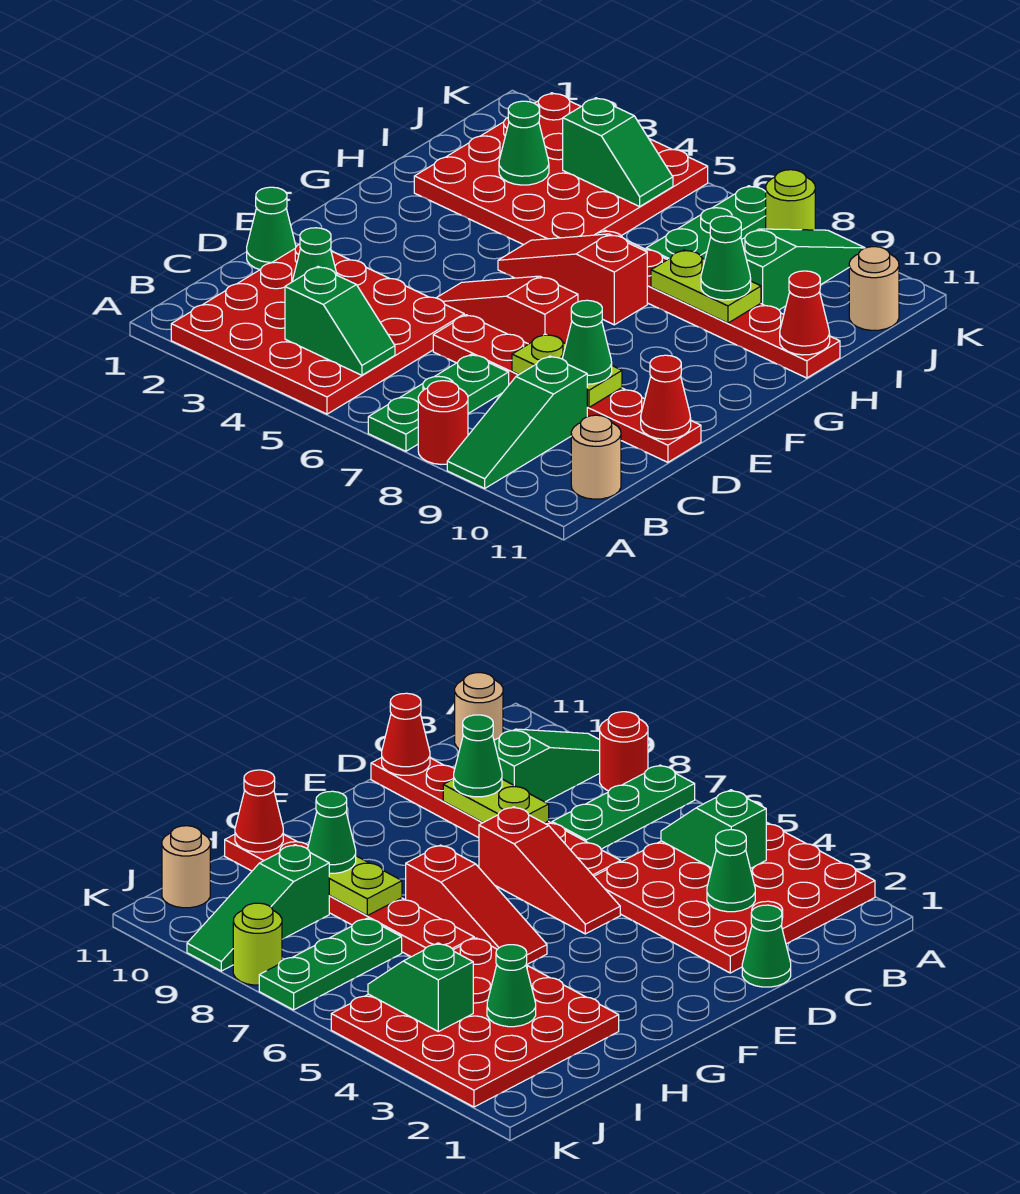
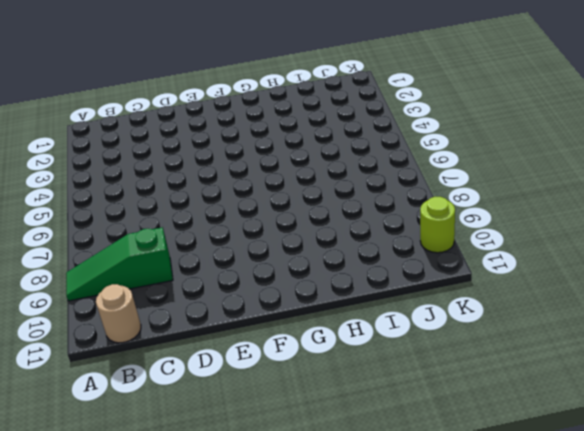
lime round brick K10 level 1 -> lime round brick K8 level 1
none -> red plate A2:D5 level 1
none -> green plate A7:C7 level 1
none -> red round brick A8 level 1

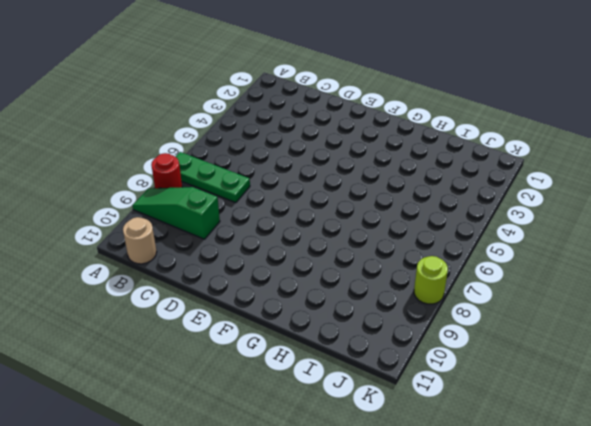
none -> red plate A2:D5 level 1
none -> green cone D1 level 1
none -> red plate D6:D11 level 1

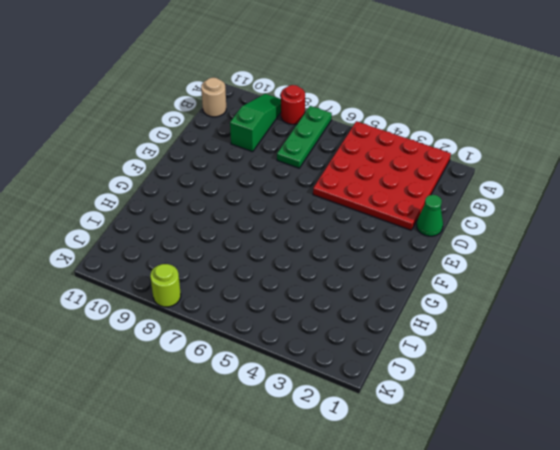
none -> red plate D6:D11 level 1
none -> red slope E5:E7 level 1 top 7
none -> red slope G5:G7 level 1 top 7

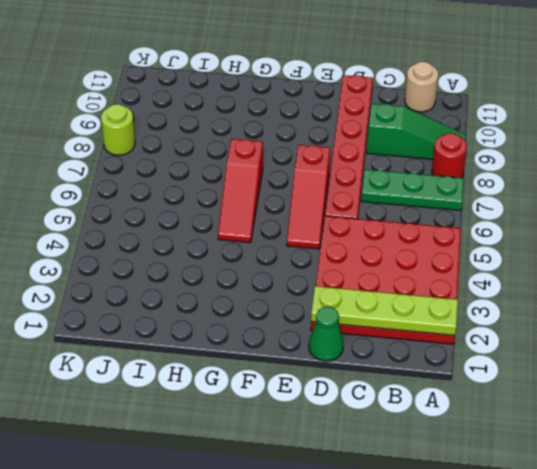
lime plate A2:D2 level 2 -> none
none -> red plate H2:K5 level 1
none -> red plate H6:H11 level 1
none -> green plate I7:K7 level 1

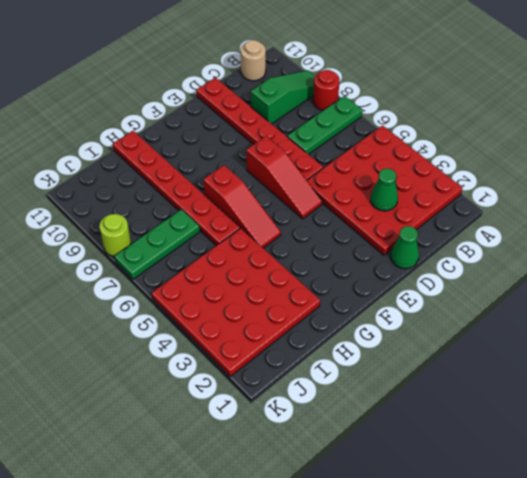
none -> green slope I9:K9 level 1 top I
none -> tan round brick J11 level 1
none -> green slope B4:B5 level 2 top 4

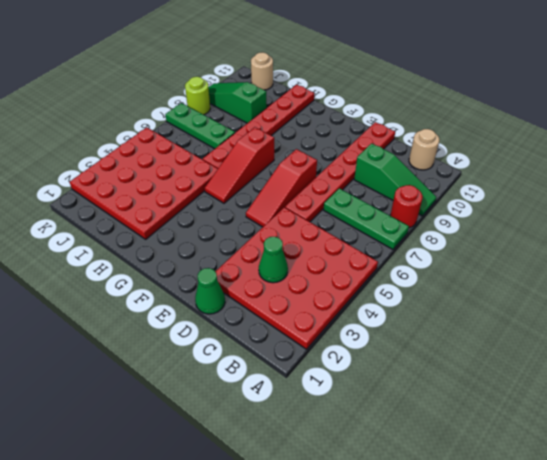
none -> green slope B4:B5 level 2 top 4
none -> lime plate D8:D9 level 2
none -> red cone D11 level 2

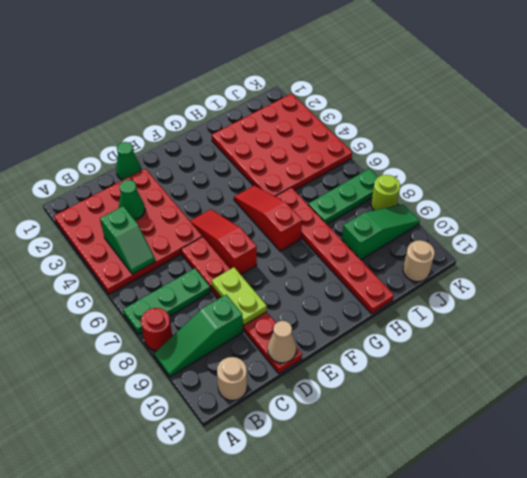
tan cone D11 level 2 -> red cone D11 level 2
none -> lime plate H8:H9 level 2
none -> red cone H11 level 2
none -> green cone I3 level 2

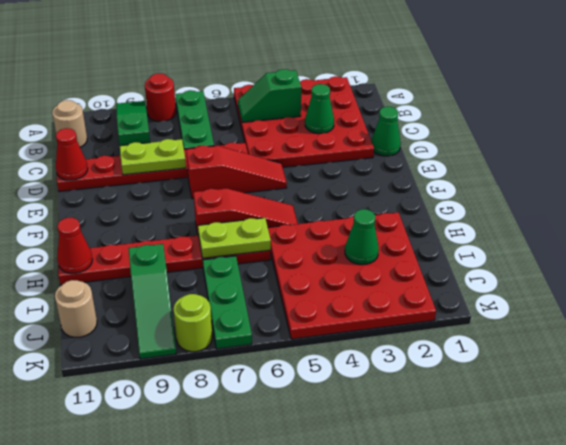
lime plate H6:H7 level 2 -> lime plate H8:H9 level 2
none -> green slope J4:J5 level 2 top 4
none -> green cone D9 level 3
none -> green cone H9 level 3

